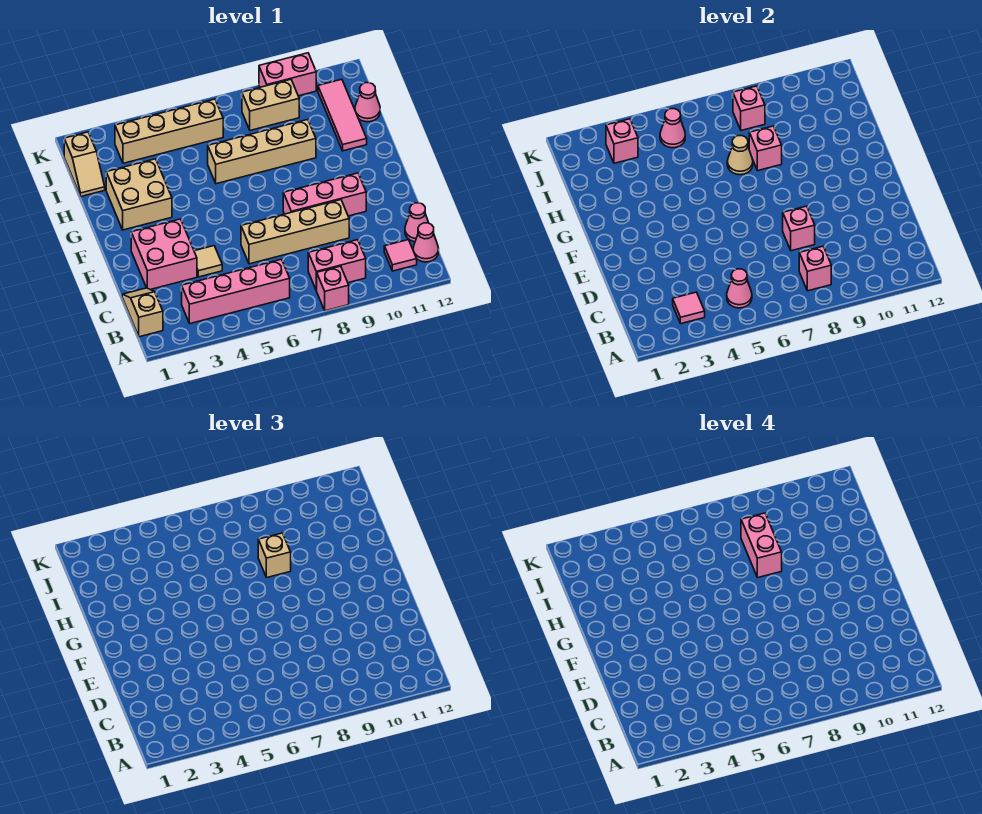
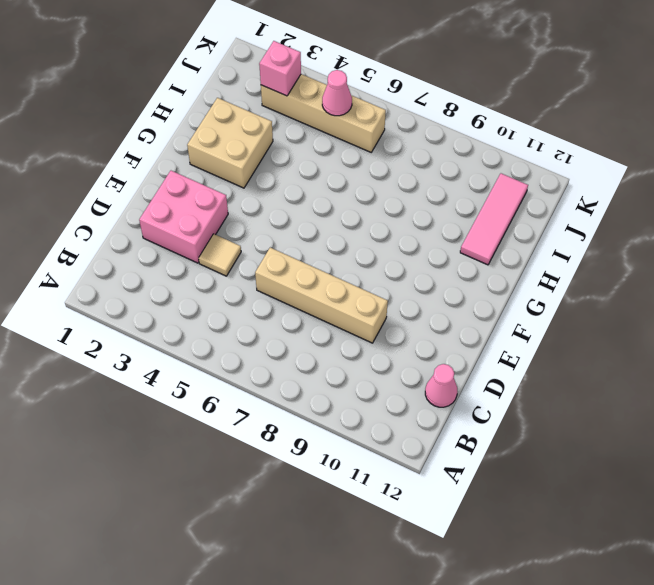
none -> pink brick A8 level 1
none -> tan slope B1:C1 level 1 top B
none -> pink brick B3:B6 level 1
none -> pink brick B8:B9 level 1

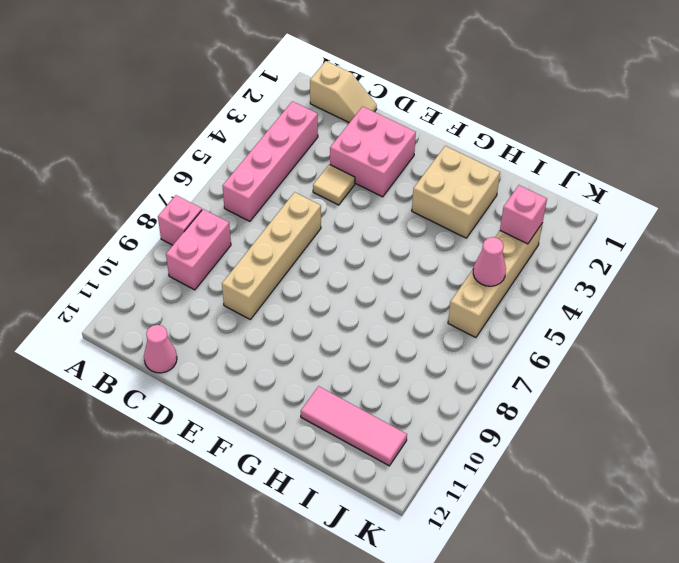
none -> pink tile B11 level 1
none -> pink cone B12 level 1
none -> pink brick E8:E10 level 1
none -> tan brick H6:H9 level 1

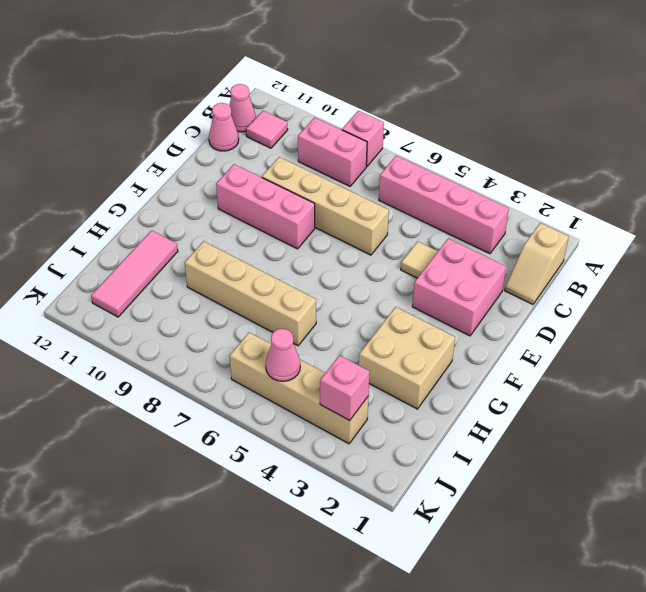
none -> tan slope I1:J1 level 1 top J
none -> pink cone I12 level 1
none -> tan brick J8:J9 level 1
none -> pink brick K9:K10 level 1

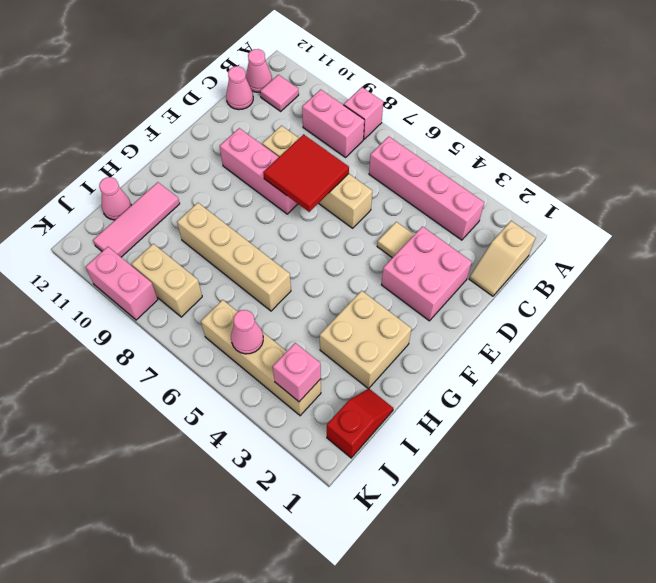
red tile D7:E8 level 2 -> pink brick D8 level 2
red slope I1:J1 level 1 top J -> tan slope I1:J1 level 1 top J
none -> pink tile B3 level 2
none -> pink cone B5 level 2
none -> pink brick B8 level 2
none -> tan cone H7 level 2

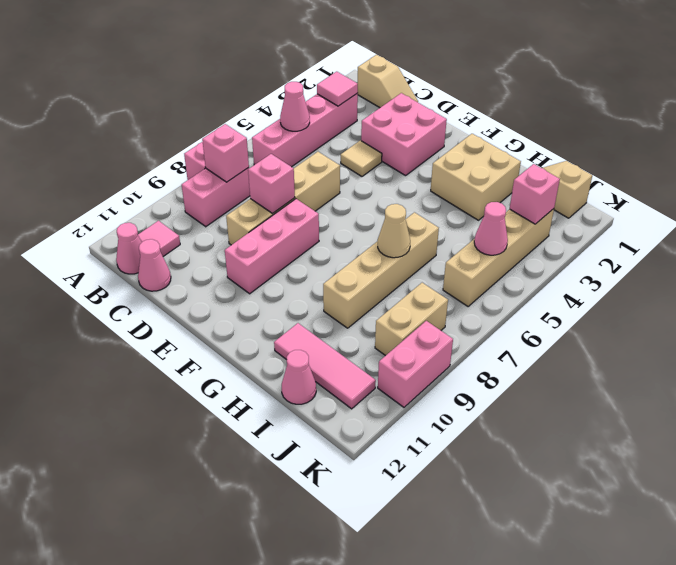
none -> pink brick H8 level 2
none -> pink brick J8 level 2
none -> tan brick H8 level 3
none -> pink brick H8:I8 level 4

